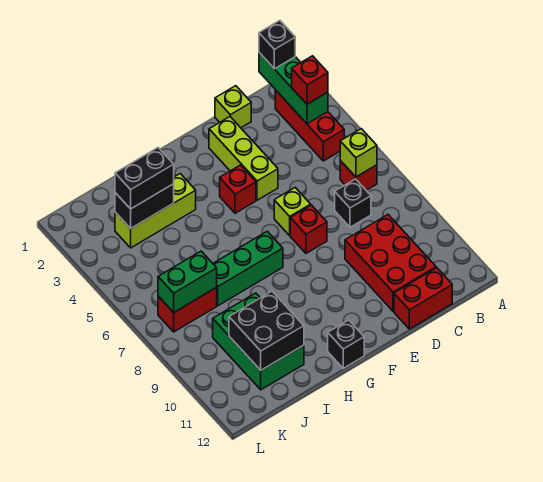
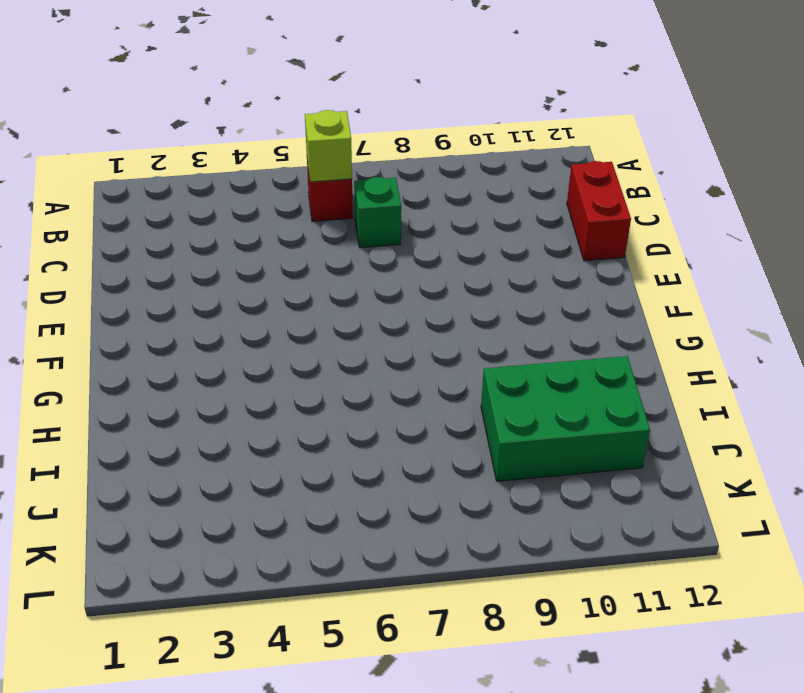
green brick C7 level 1 -> black brick C7 level 1
none -> red brick B2:B4 level 1
none -> red brick C9:D11 level 1
none -> lime brick D1 level 1

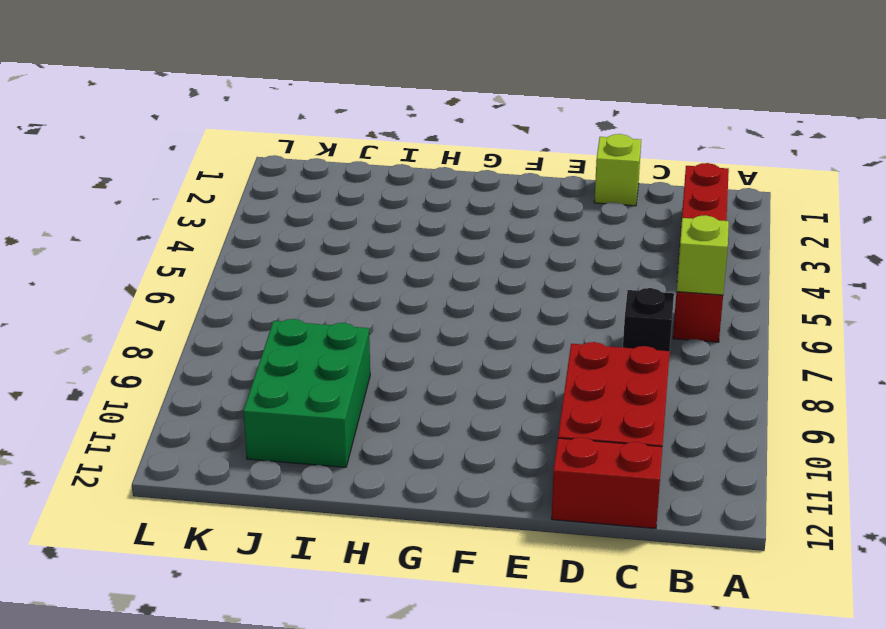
none -> lime brick E2:E4 level 1
none -> lime brick E6 level 1
none -> red brick E7 level 1

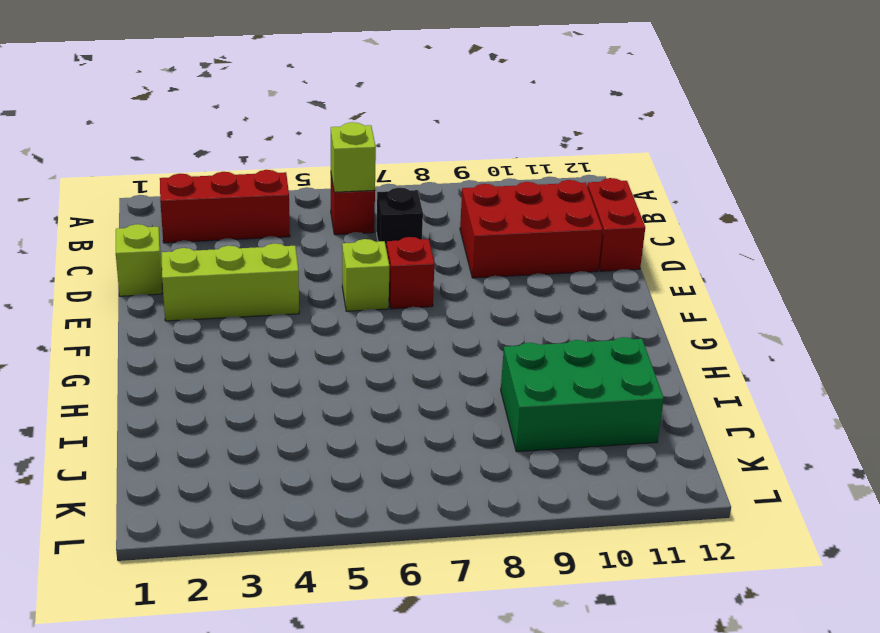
none -> red brick F4 level 1
none -> green brick G7:I7 level 1
none -> black brick G12 level 1

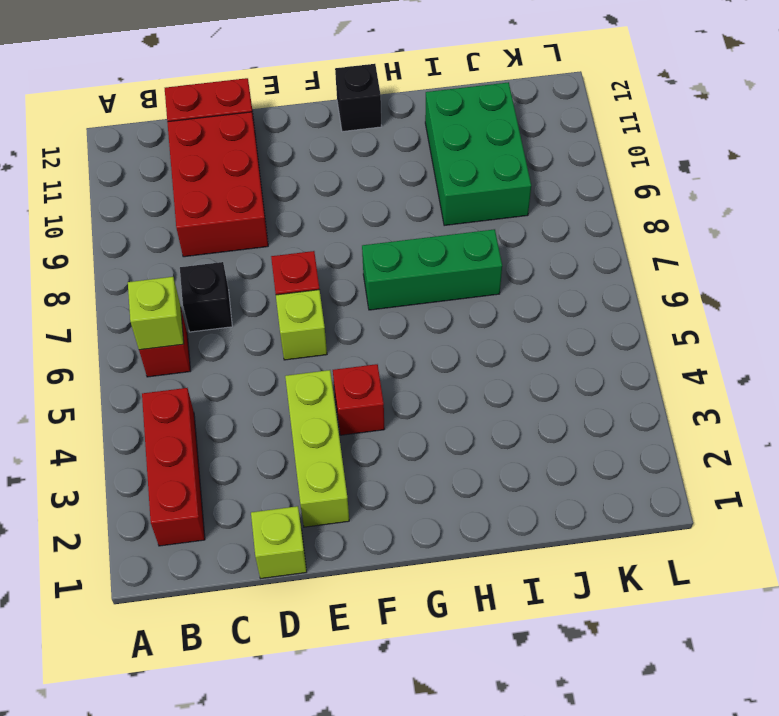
none -> lime brick H3:J3 level 1
none -> red brick J7:K7 level 1
none -> green brick B1:B3 level 2

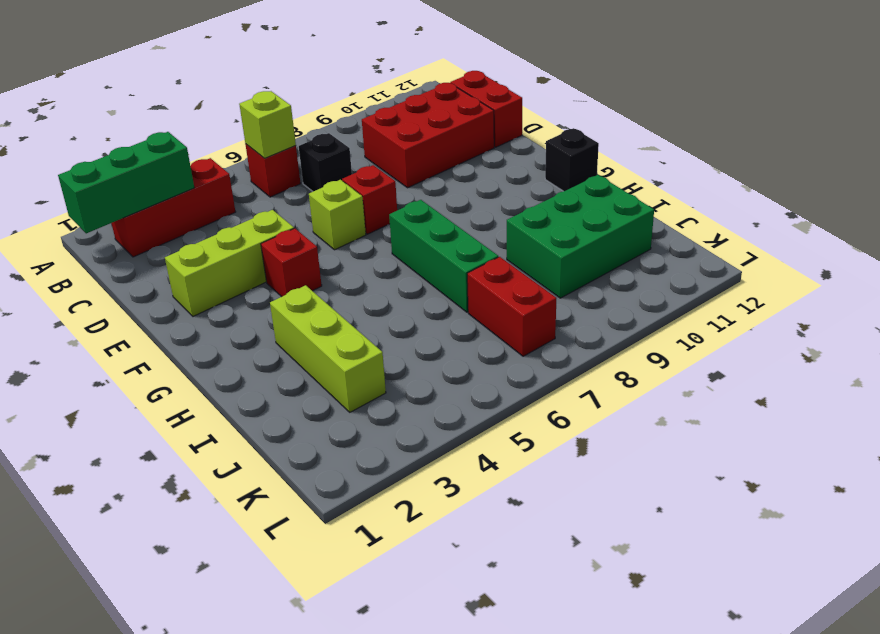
none -> lime brick D1 level 1
none -> black brick I3:J3 level 2
none -> black brick I10:J11 level 2

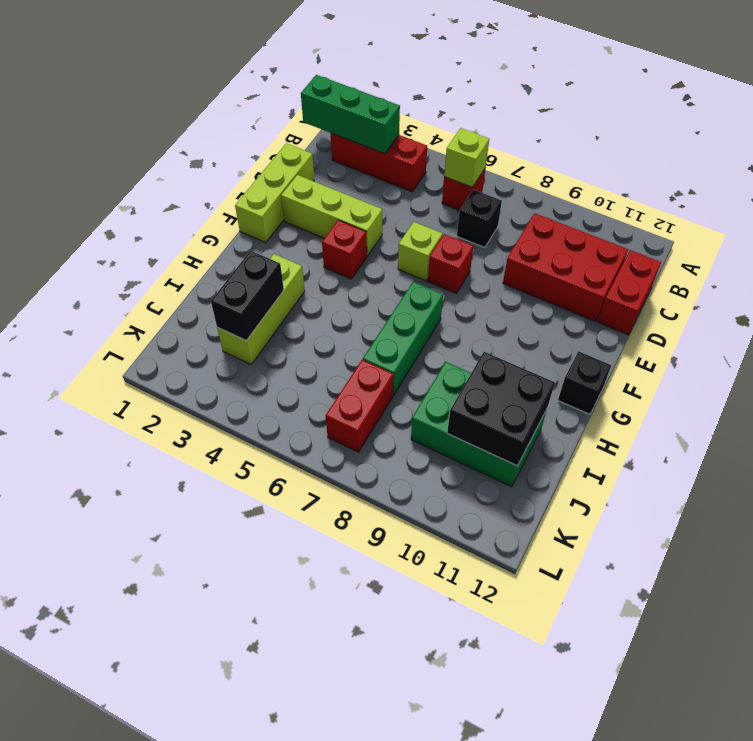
lime brick D1:F1 level 1 -> lime brick D1 level 1
none -> green brick J7:K7 level 2
none -> black brick B1 level 3
none -> red brick B3 level 3

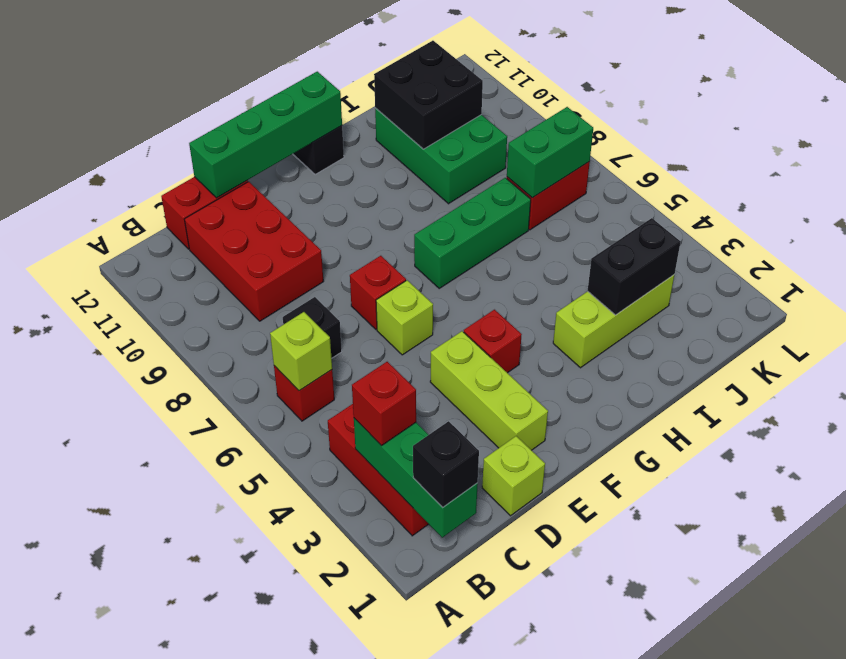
green brick D12:G12 level 2 -> none
none -> black brick I3:J3 level 3

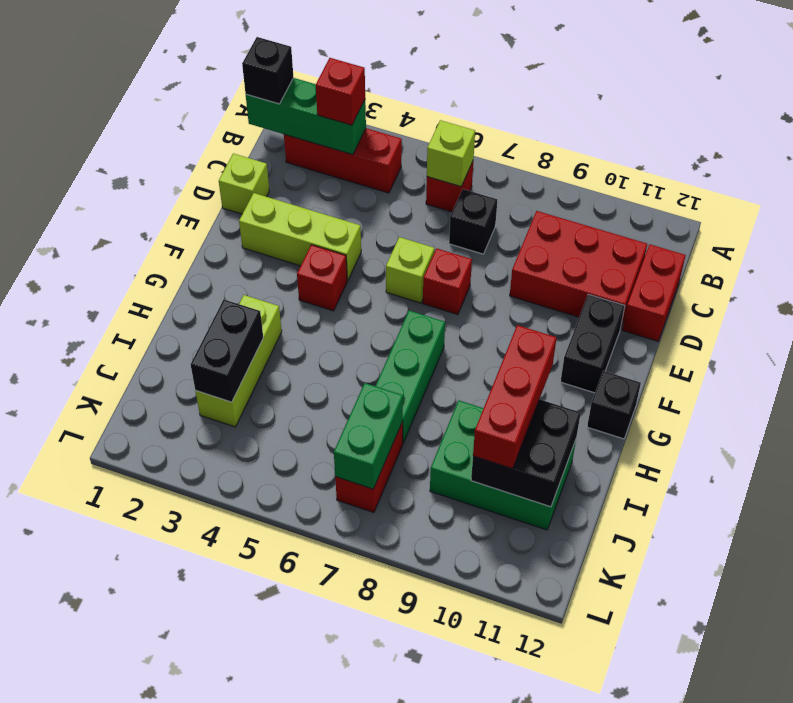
black brick E11:F11 level 1 -> black brick I3:J3 level 3
red brick H10:J10 level 3 -> none

